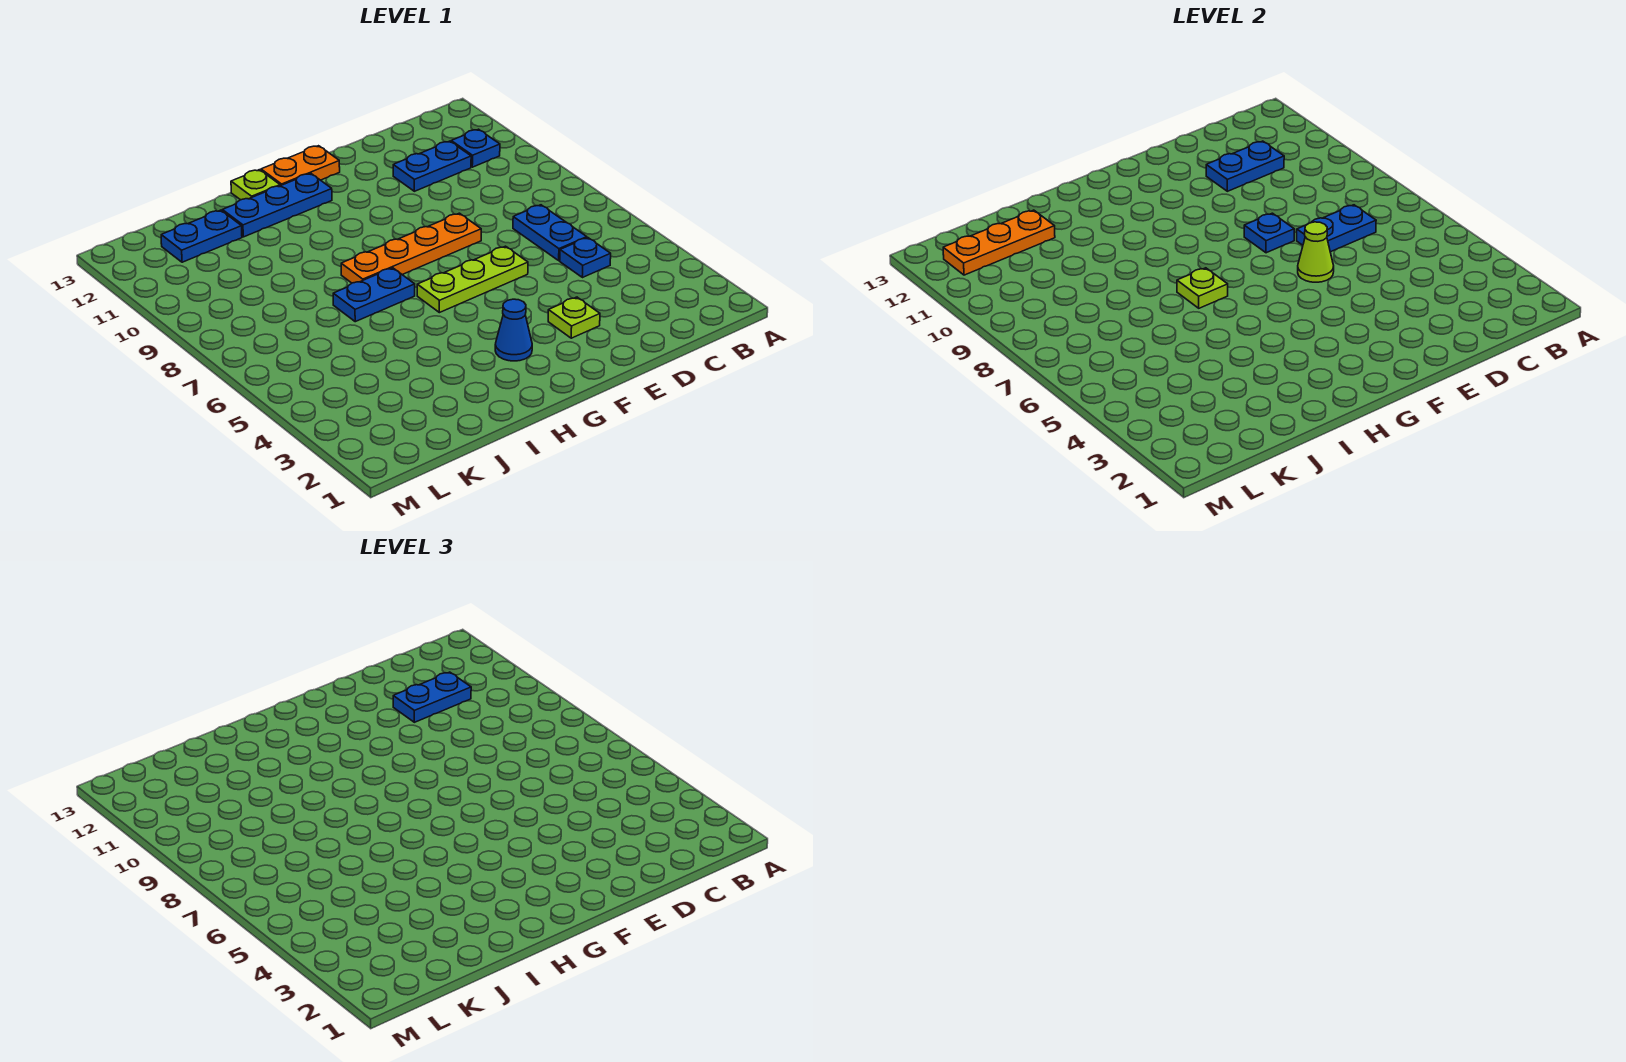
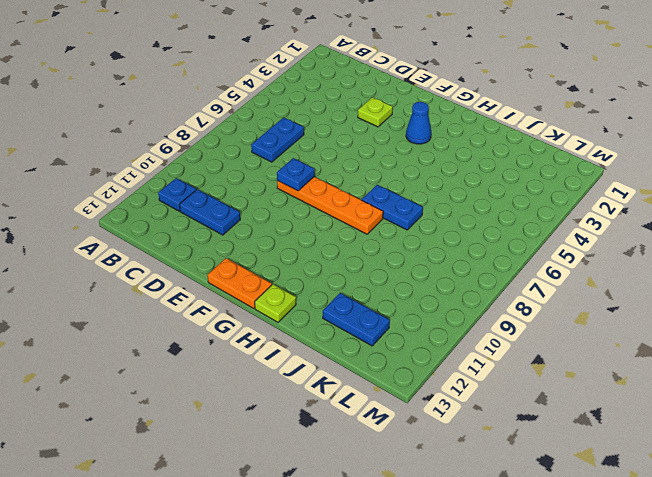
none -> blue plate C5 level 1
none -> lime plate E6:G6 level 1
none -> blue plate G12:I12 level 1

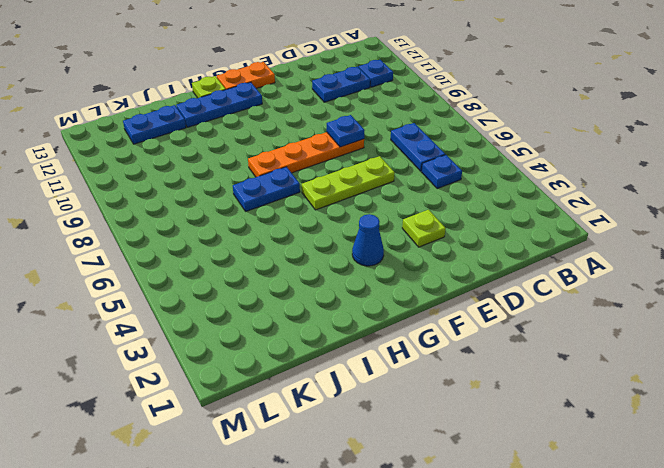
none -> blue plate C7:D7 level 2
none -> blue plate C11:D11 level 2
none -> lime cone E6 level 2

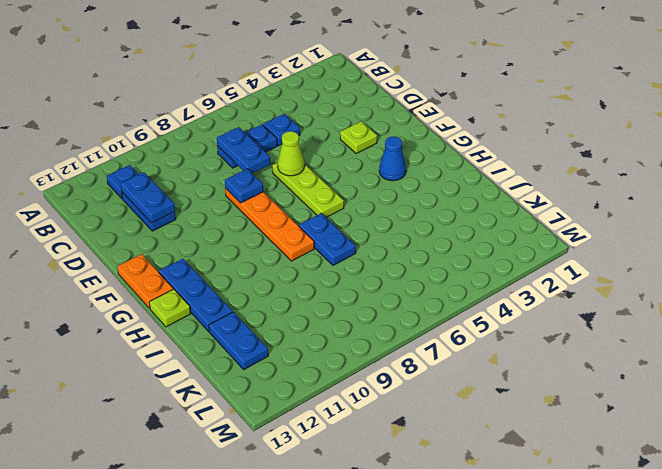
none -> lime plate H7 level 2
none -> orange plate J12:L12 level 2
none -> blue plate C11:D11 level 3

